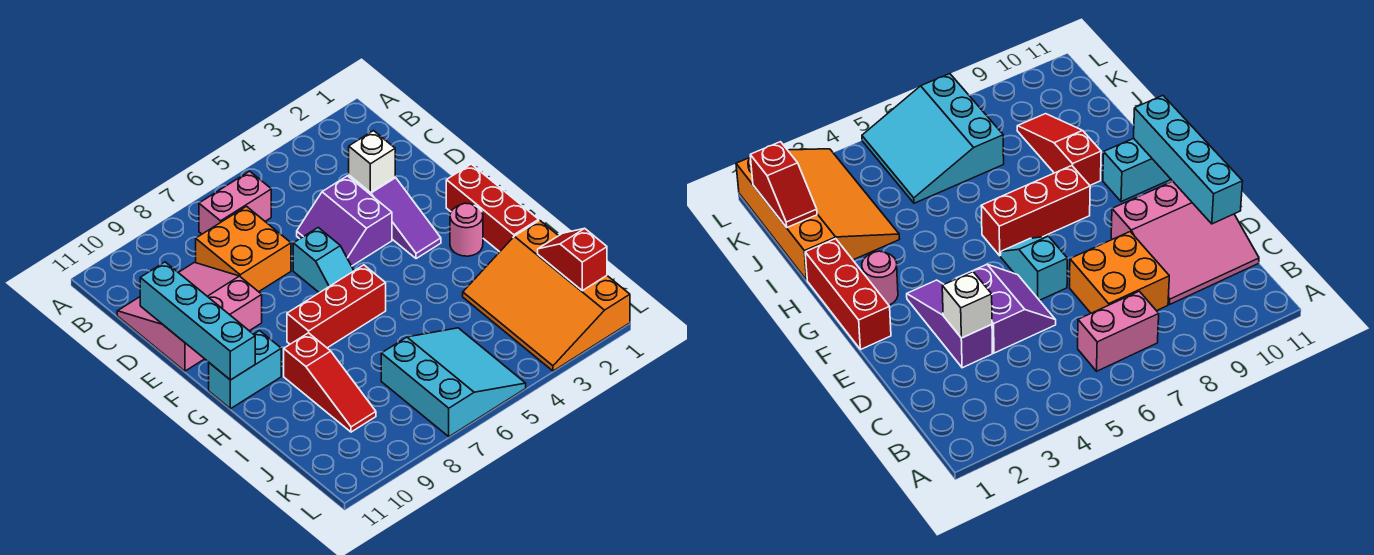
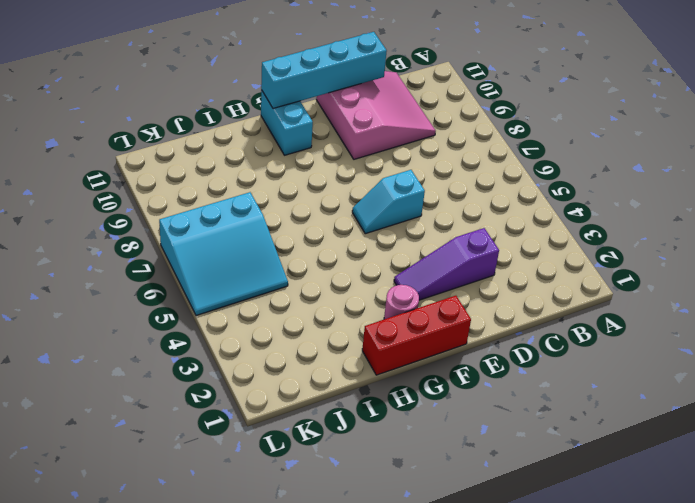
none -> pink brick B6:B7 level 1
none -> orange brick C7:D8 level 1
none -> purple slope D4:E5 level 1 top 4

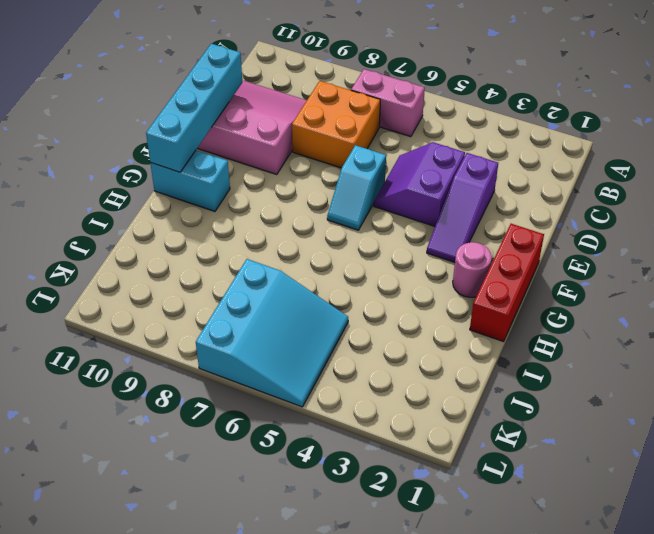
none -> red brick G6:G8 level 1
none -> red slope H9:J9 level 1 top H
none -> orange slope I1:L3 level 1 top 1

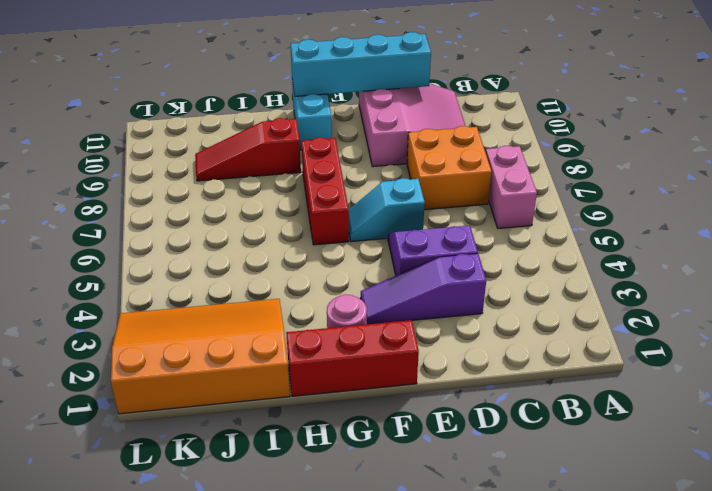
none -> cyan slope J5:L7 level 1 top 7
none -> white brick D3 level 2
none -> red slope J1:K1 level 2 top K

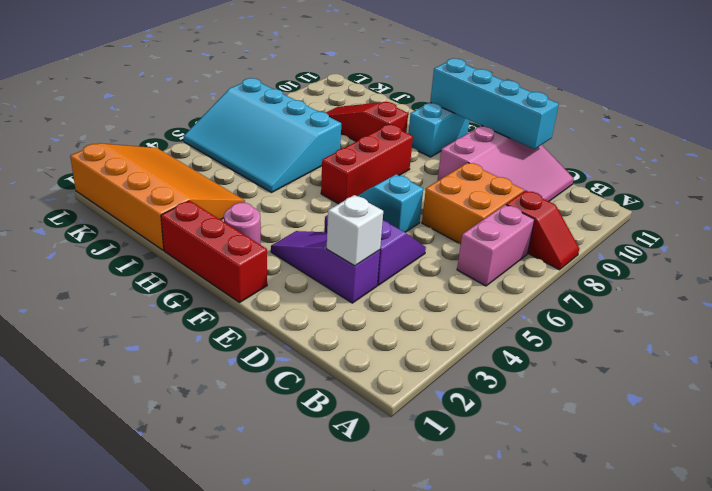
red slope A8:B8 level 1 top B -> red slope J1:K1 level 2 top K
cyan slope I5:L7 level 1 top 7 -> cyan slope J5:L7 level 1 top 7

